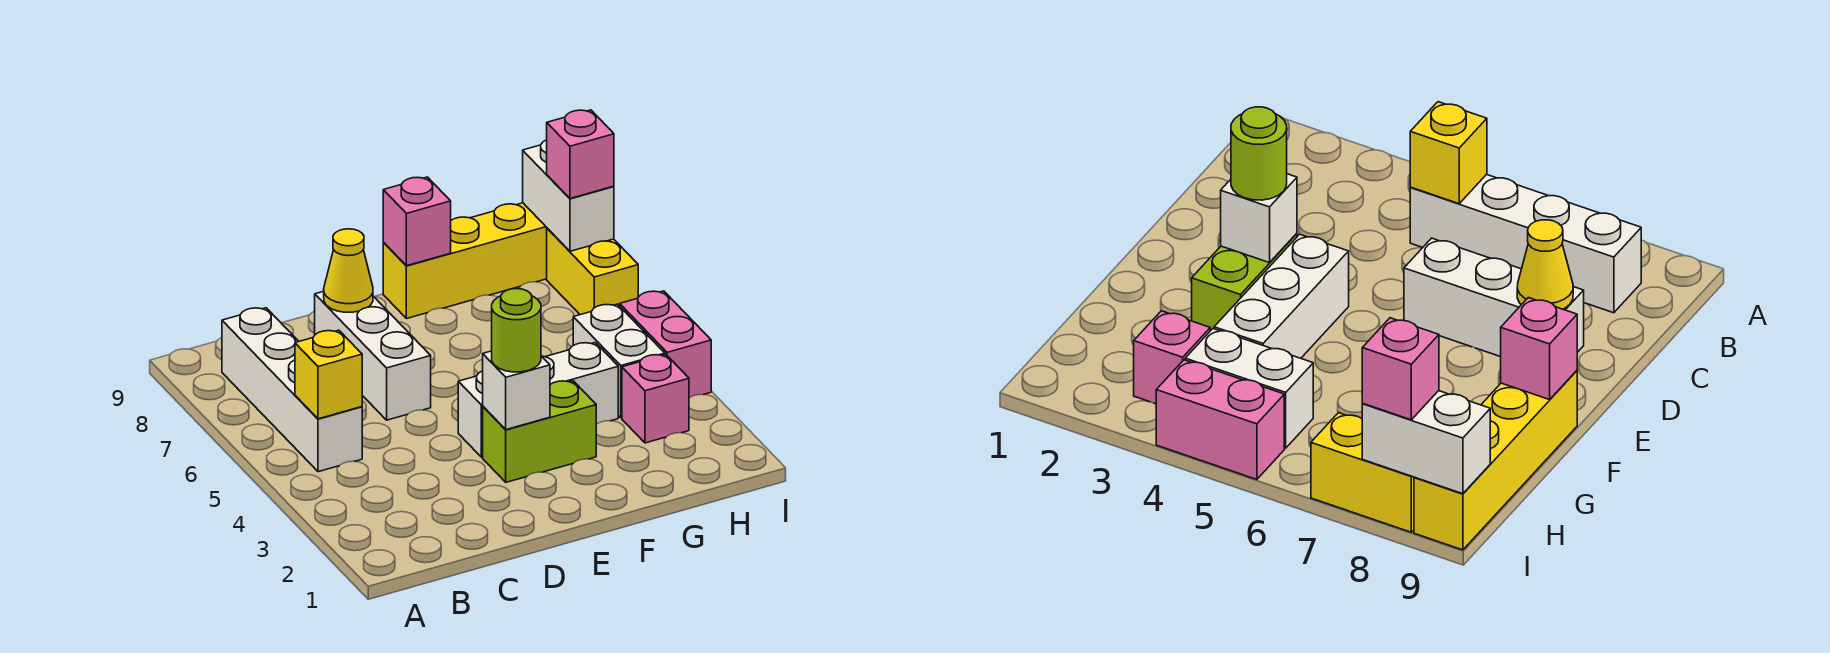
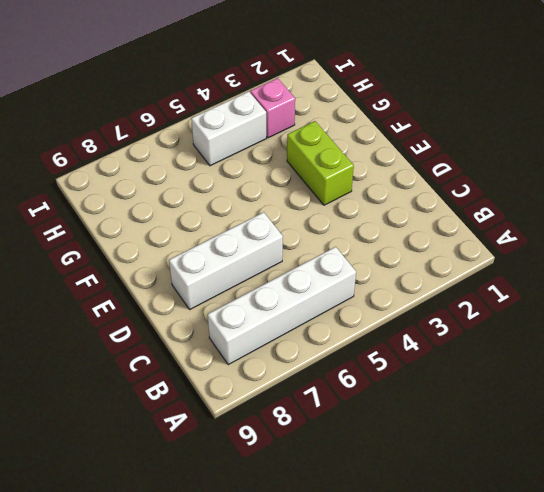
none -> white brick E4:G4 level 1
none -> yellow brick F9:I9 level 1
none -> pink brick I4:I5 level 1

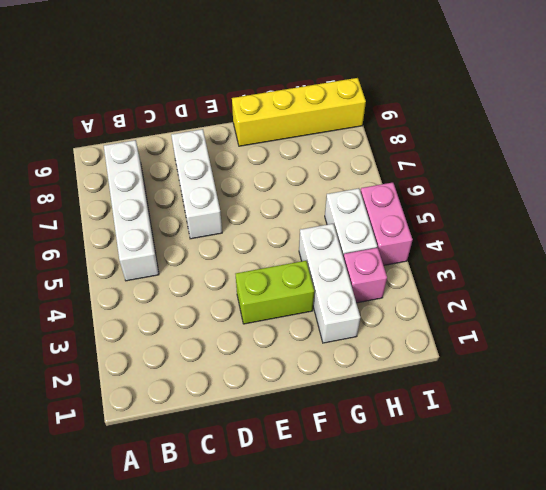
white brick G2:G4 level 1 -> white brick E4:G4 level 1
none -> yellow brick I7:I8 level 1
none -> yellow brick B5 level 2
none -> yellow cone D8 level 2

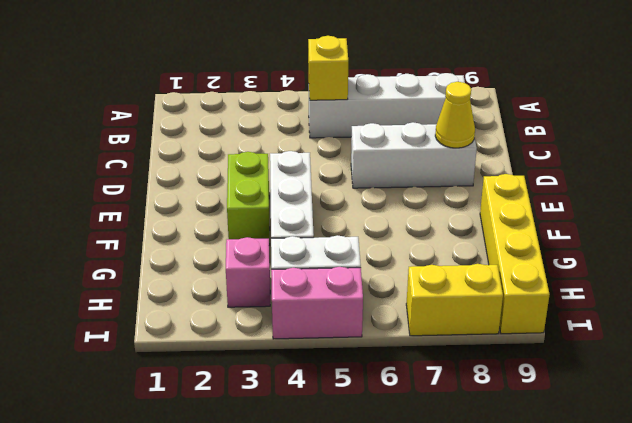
none -> white brick E3 level 2
none -> pink brick F9 level 2
none -> white brick I8:I9 level 2

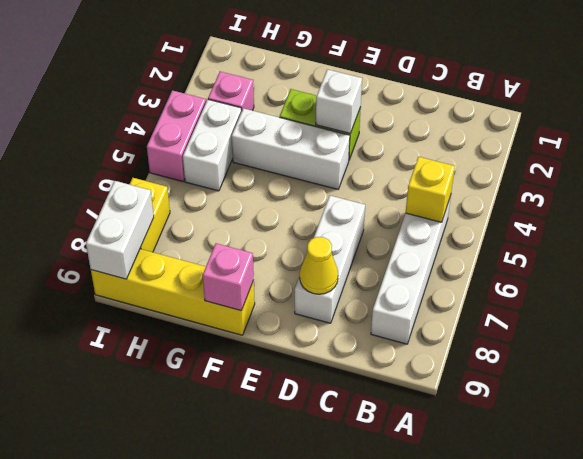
none -> lime round brick E3 level 3
none -> pink brick I8 level 3

